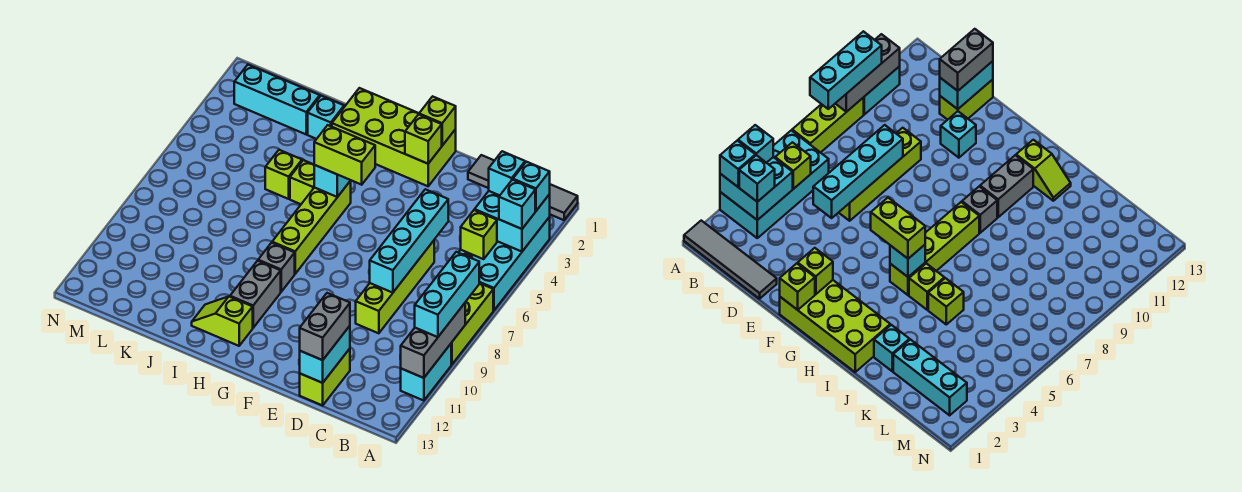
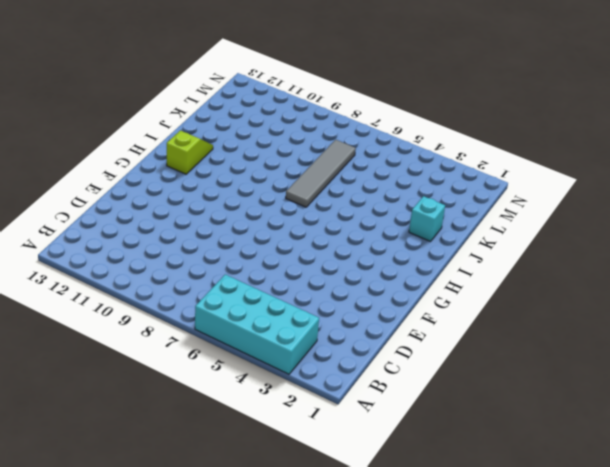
grey tile I7:L7 level 1 -> grey tile A1:D1 level 1
none -> lime brick A7:A9 level 1
none -> cyan brick A10:A11 level 1
none -> lime brick D6:D9 level 1
none -> lime brick D12:D13 level 1

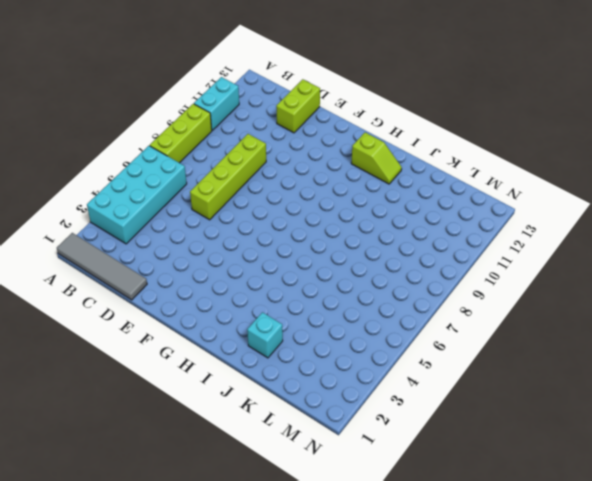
none -> cyan brick E11 level 1
none -> lime brick F1:I2 level 1
none -> lime brick H5:H8 level 1
none -> grey brick H9 level 1

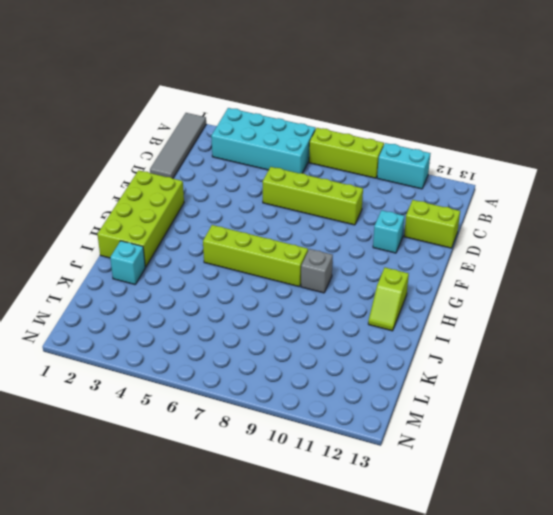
none -> grey brick H10:H11 level 1
none -> lime brick I5 level 1
none -> lime brick J5 level 1
none -> cyan brick K2:M2 level 1

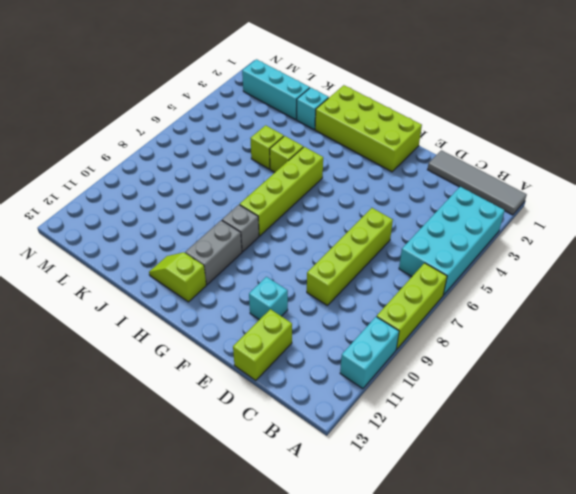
none -> cyan brick A3:B4 level 2
none -> grey brick A9:A11 level 2
none -> lime brick B5 level 2
none -> cyan brick D5:D8 level 2

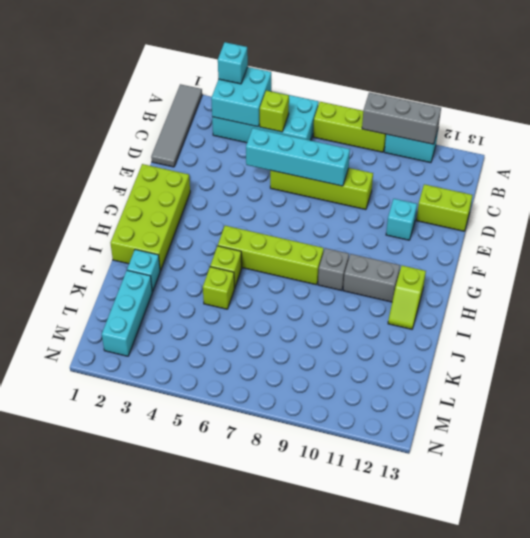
none -> cyan brick D12:D13 level 2
none -> lime brick F1 level 2
none -> lime brick F2 level 2
none -> cyan brick H5 level 2

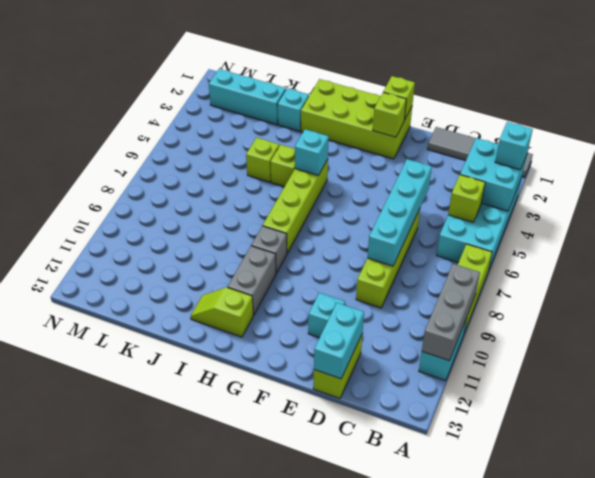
none -> cyan brick A4 level 3
none -> cyan brick A8:A10 level 3
none -> cyan brick B3 level 3
none -> grey brick D12:D13 level 3

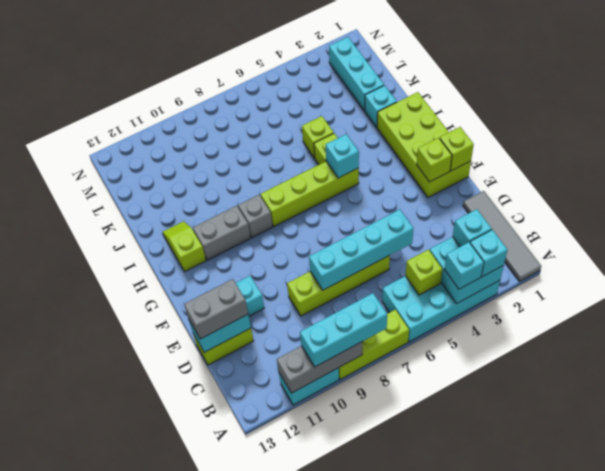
none -> lime brick G5:H5 level 3

